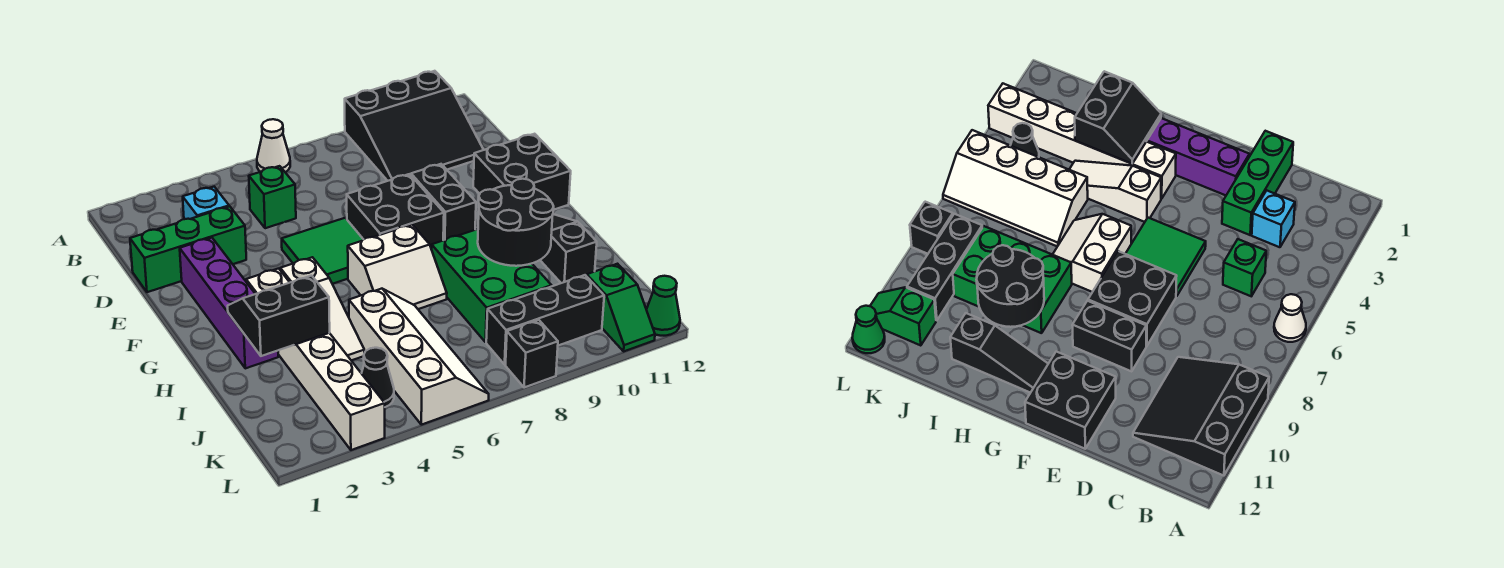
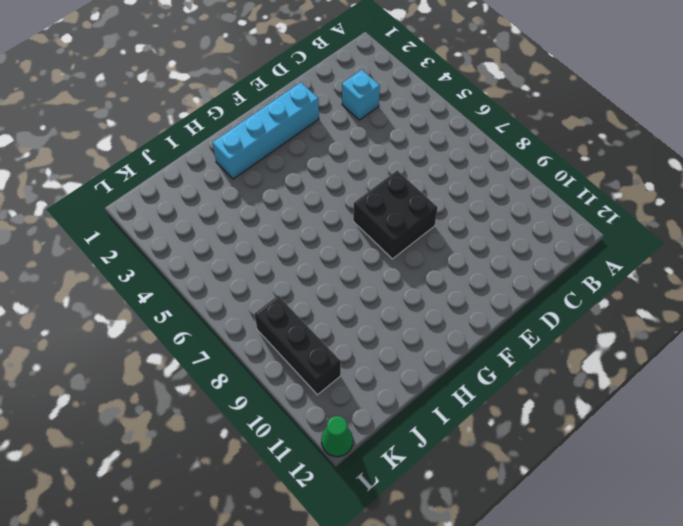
cyan brick E2:H2 level 1 -> purple brick E2:H2 level 1
none -> white cone A6 level 1
none -> black slope A9:C11 level 1 top A
none -> green brick C5 level 1

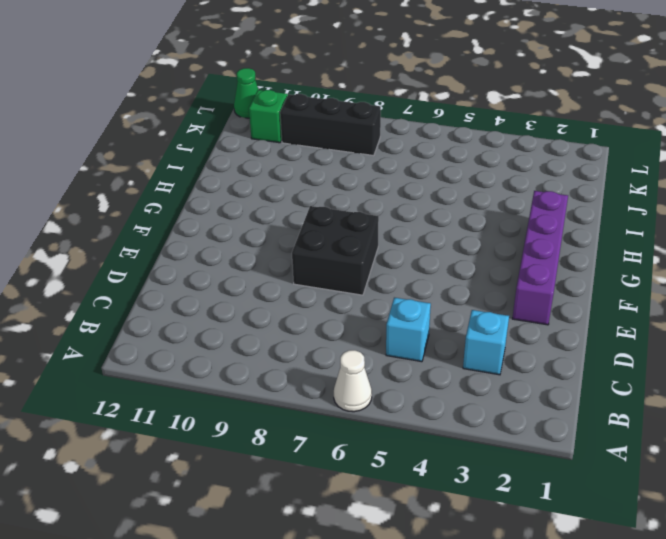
cyan brick C5 level 1 -> green brick C5 level 1
none -> black slope A9:C11 level 1 top A
none -> green brick D1:D3 level 1
none -> green tile E5:F6 level 1

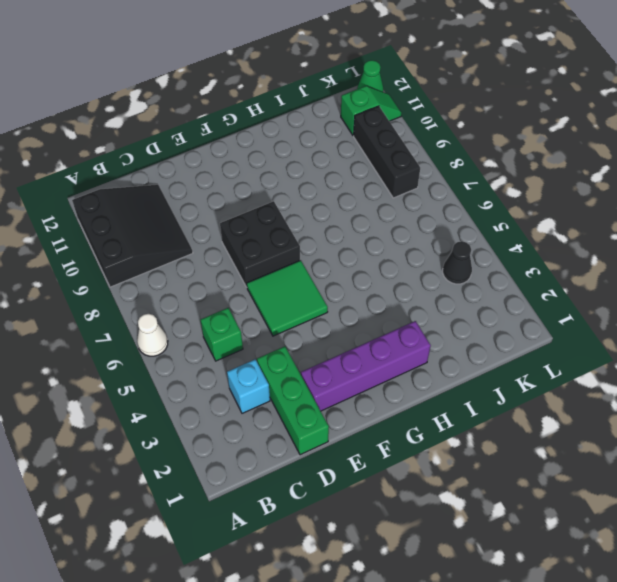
none -> black brick E9:F9 level 1
none -> black brick E11:F12 level 1
none -> white brick G3:L3 level 1

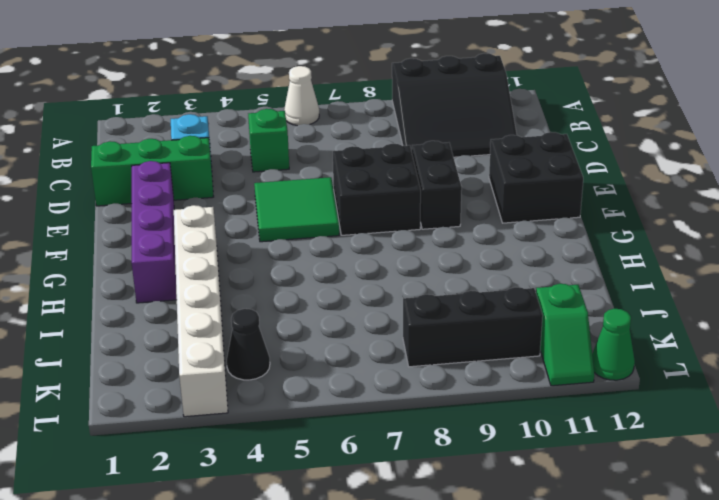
none -> white slope G4:I4 level 1 top G
none -> white slope G6:H7 level 1 top G
none -> black slope G11:I11 level 1 top I

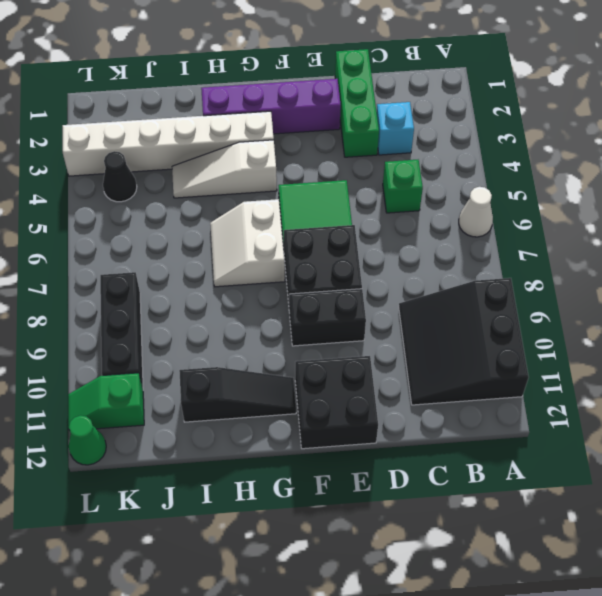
none -> green brick H8:J9 level 1
none -> white slope I5:L6 level 1 top 5
none -> black brick L8 level 1

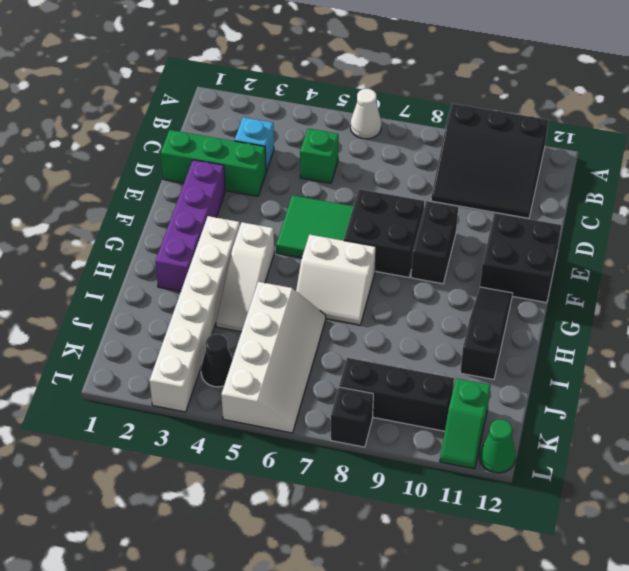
none -> green brick H8:J9 level 1
none -> black slope H2:I3 level 2 top I
none -> black round brick H9:I10 level 2

